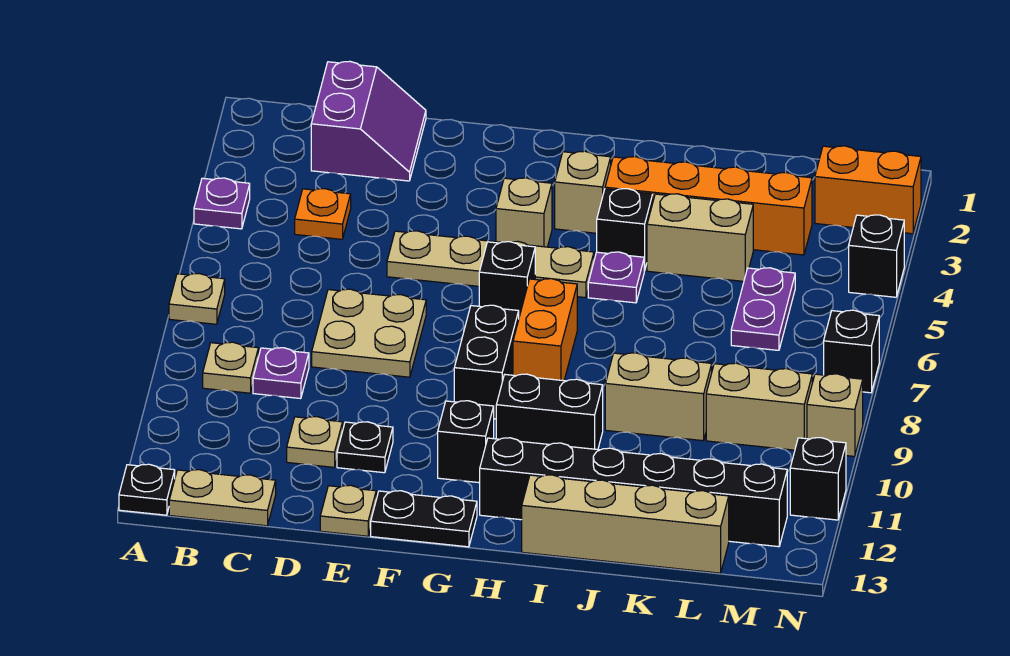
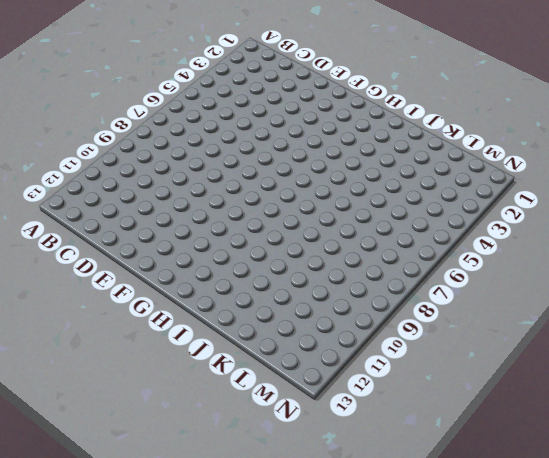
none -> purple plate A4 level 1
none -> tan plate A7 level 1
none -> black plate A13 level 1
none -> tan plate B9 level 1

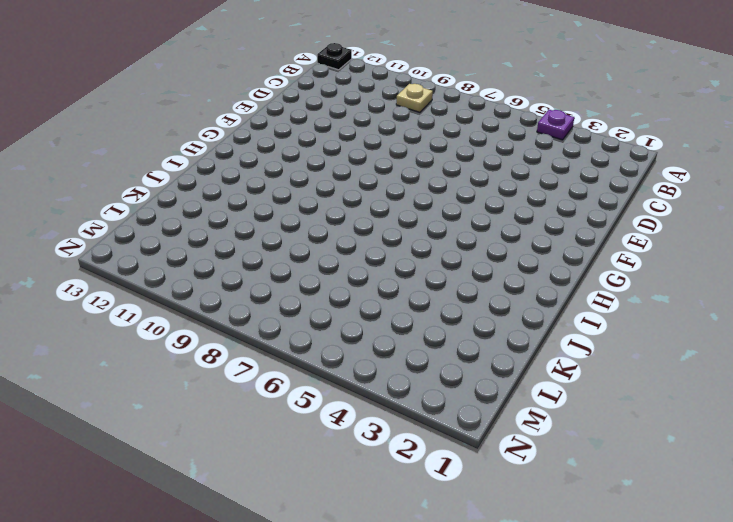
none -> tan plate A7 level 1
none -> tan plate B13:C13 level 1
none -> purple slope C1:D2 level 1 top C
none -> orange plate C4 level 1

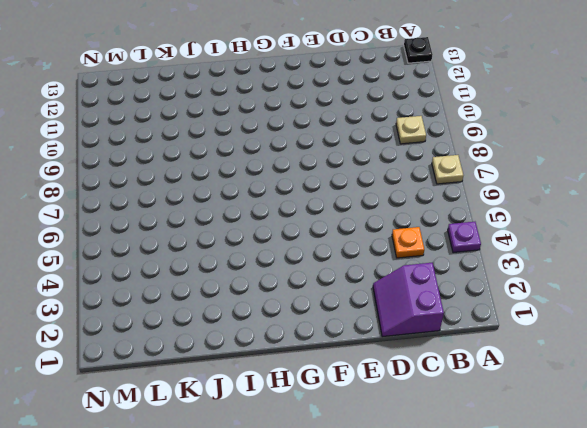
none -> tan plate B13:C13 level 1
none -> purple plate C9 level 1
none -> tan plate D7:E8 level 1
none -> tan plate D11 level 1

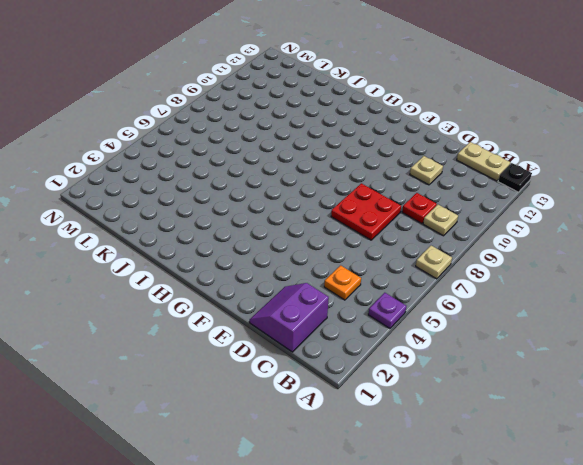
red plate C9 level 1 -> purple plate C9 level 1
red plate D7:E8 level 1 -> tan plate D7:E8 level 1
none -> tan plate E5:H5 level 1
none -> black plate E11 level 1
none -> tan plate E13 level 1
none -> black plate F13:G13 level 1

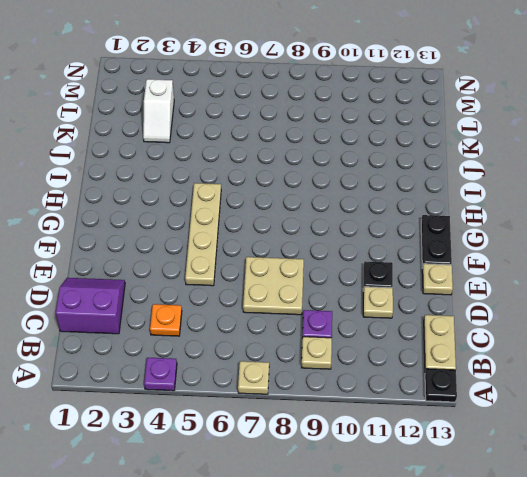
white slope K3:L3 level 1 top L -> orange brick I3:L3 level 1
none -> tan brick G4 level 1
none -> black brick G6 level 1
none -> black brick G8:G9 level 1
none -> black brick G11 level 1

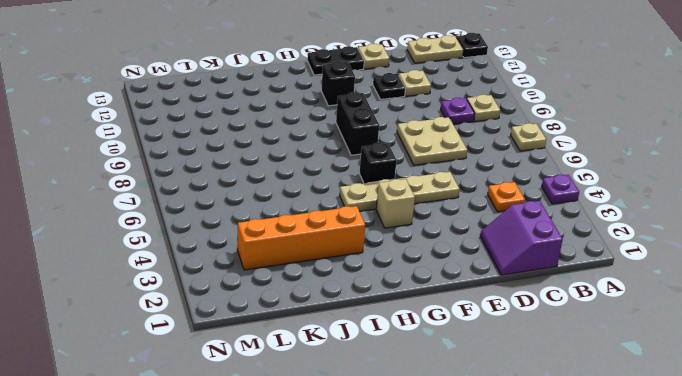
none -> tan brick H3 level 1
none -> orange brick H7:H8 level 1
none -> black brick H10:I10 level 1
none -> black brick H12:M12 level 1

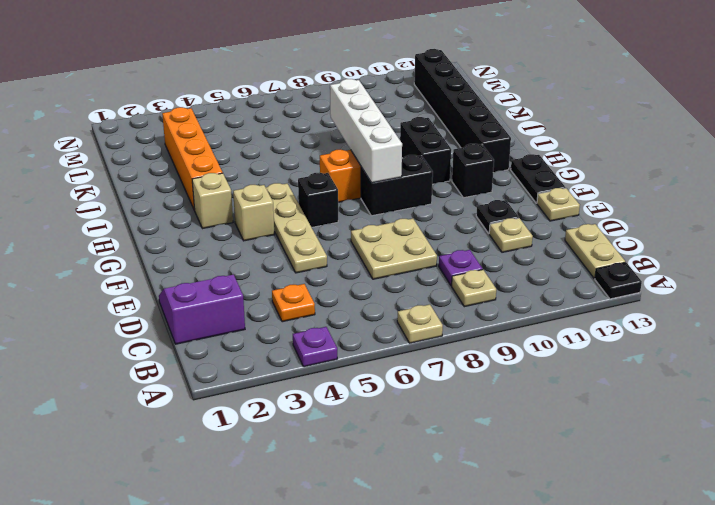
white brick G8:J8 level 2 -> none
none -> black brick I4 level 1
none -> purple plate I5 level 1
none -> tan brick I13:L13 level 1
none -> tan brick J4:K4 level 1

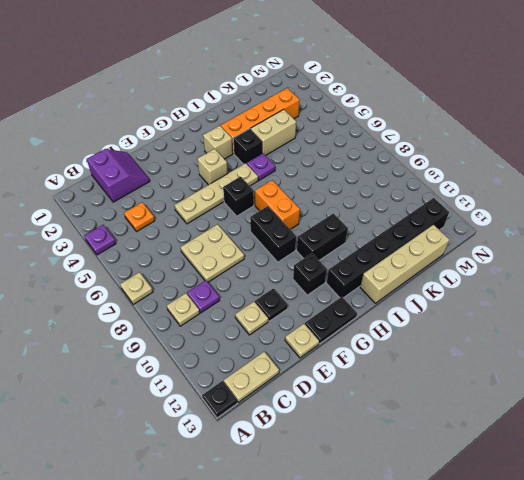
none -> tan brick J9:K9 level 1
none -> purple plate L5:L6 level 1
none -> tan brick L9:M9 level 1
none -> orange brick M2:N2 level 1

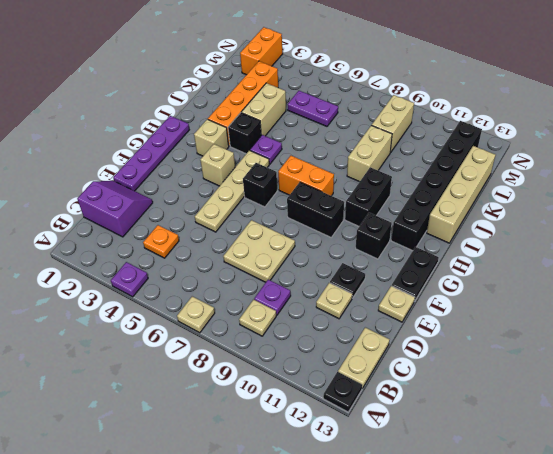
purple plate E1:H1 level 1 -> none
none -> black brick N4 level 1
none -> black brick N7 level 1
none -> tan brick N9 level 1
none -> black brick N11 level 1

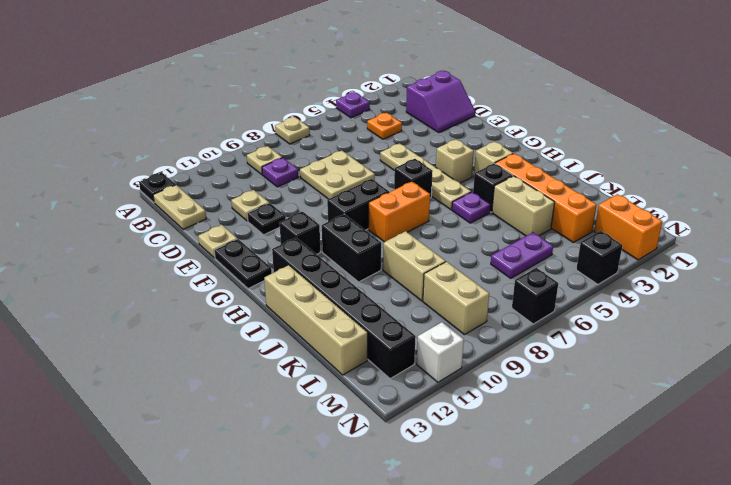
white brick N11 level 1 -> black brick N11 level 1
none -> tan brick N9 level 1

